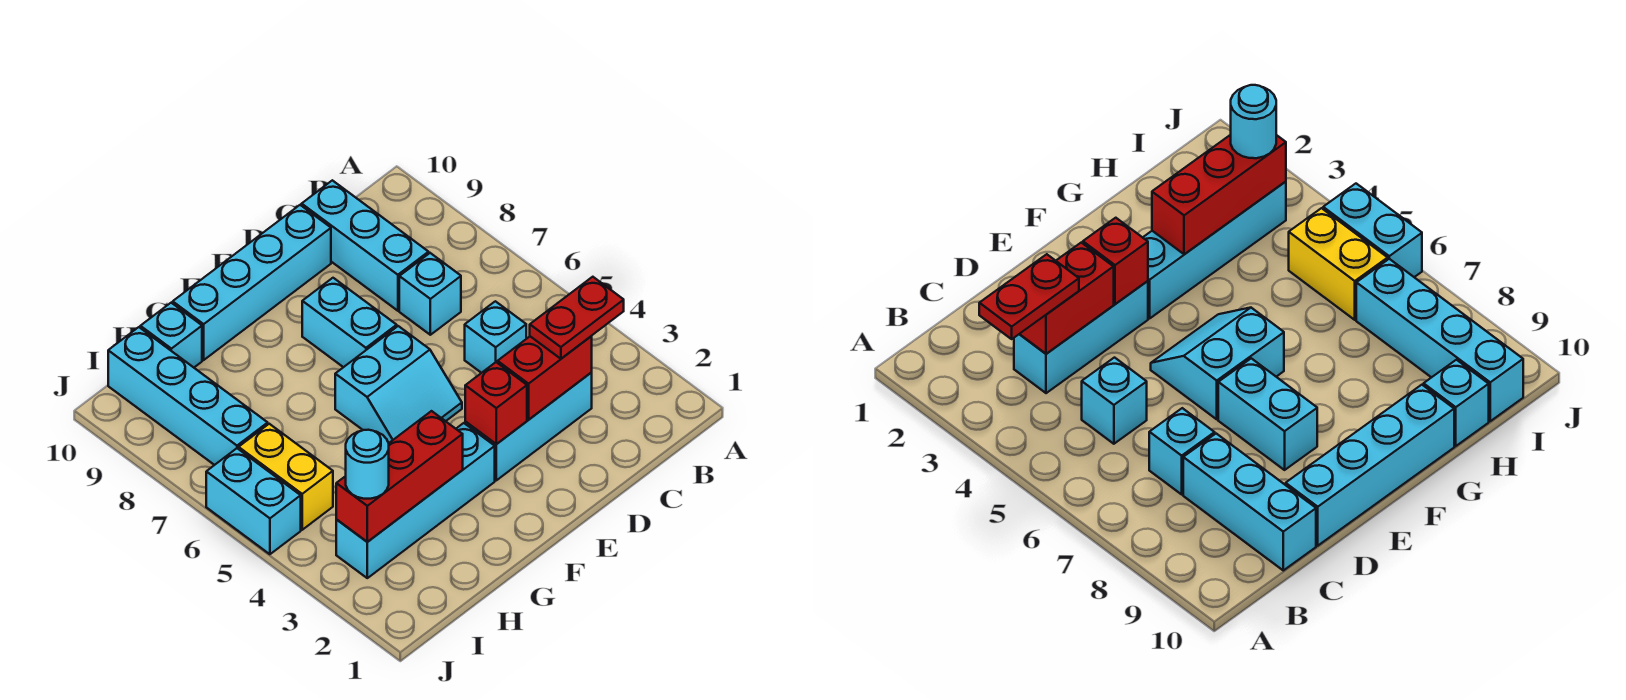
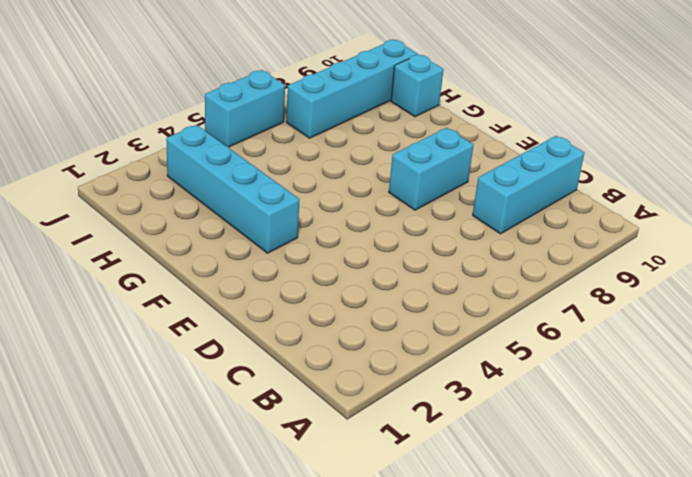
none -> cyan brick C3:E3 level 1
none -> cyan brick C5 level 1
none -> cyan brick C7 level 1

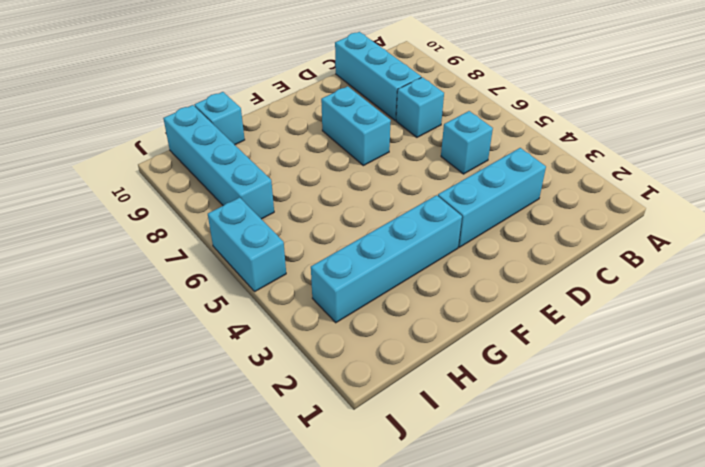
none -> cyan brick D10:G10 level 1
none -> cyan slope E5:F6 level 1 top 6
none -> yellow brick I5:I6 level 1

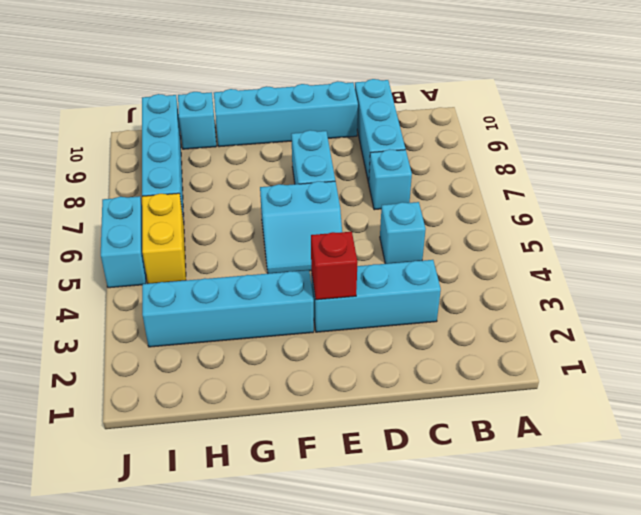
none -> red brick C3:D3 level 2
none -> red brick G3:I3 level 2
none -> red plate B3:C3 level 3

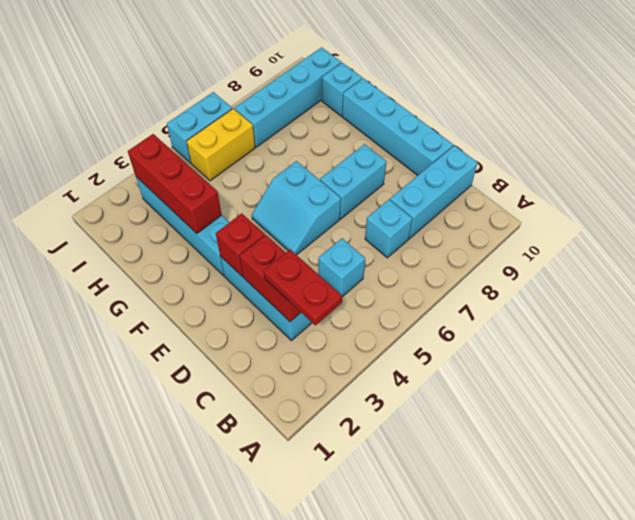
none -> cyan round brick I3 level 3

